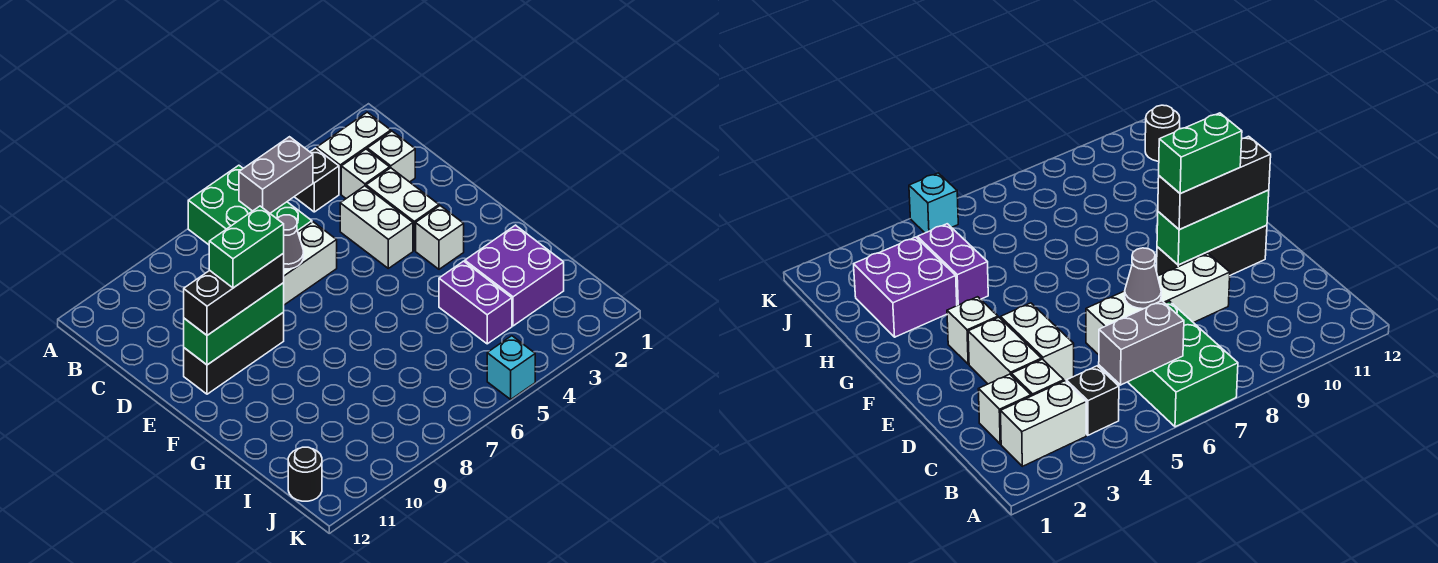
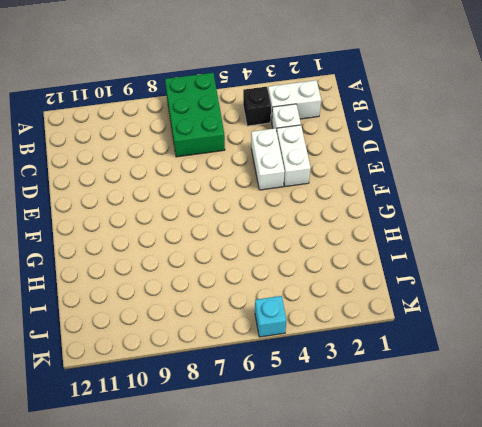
none -> white brick C2 level 1
none -> white brick D6:D9 level 1
none -> black brick E9:E11 level 1

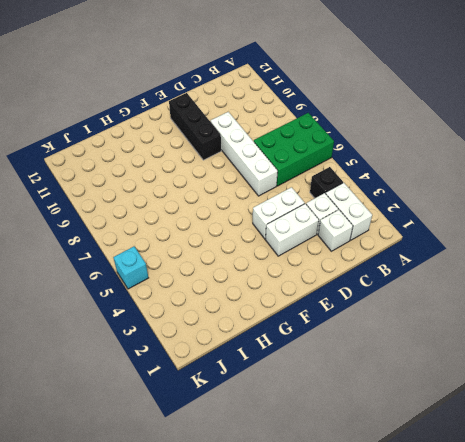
none -> white brick F3 level 1
none -> purple brick H2:I3 level 1
none -> purple brick H4:I4 level 1

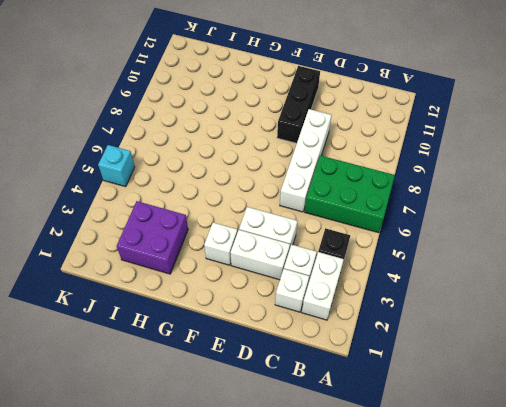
none -> purple brick H4:I4 level 1
none -> black round brick J12 level 1
none -> grey brick B5:B6 level 2

